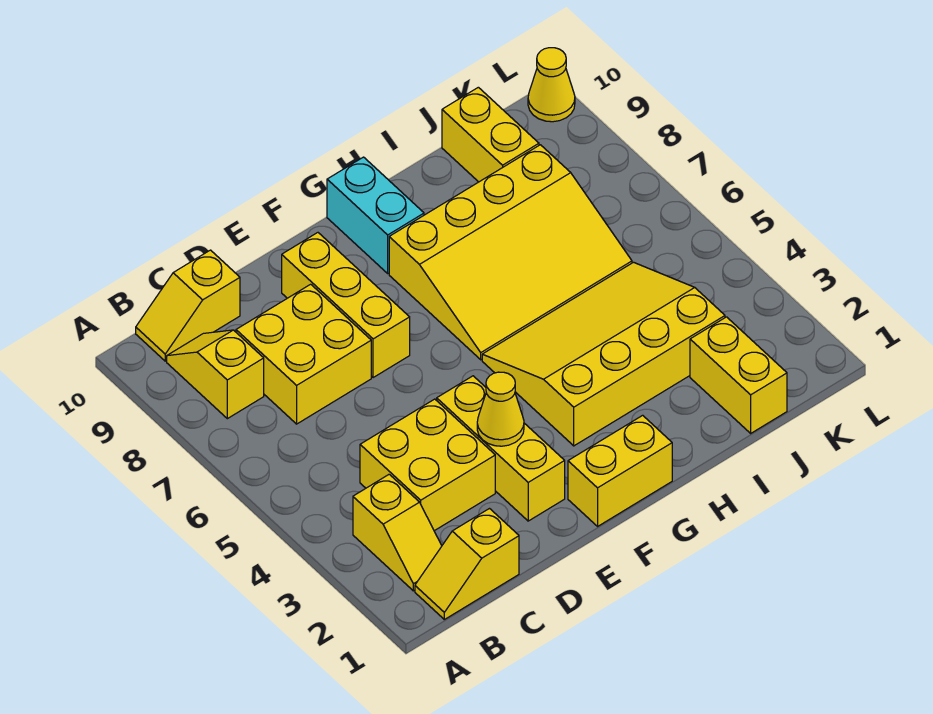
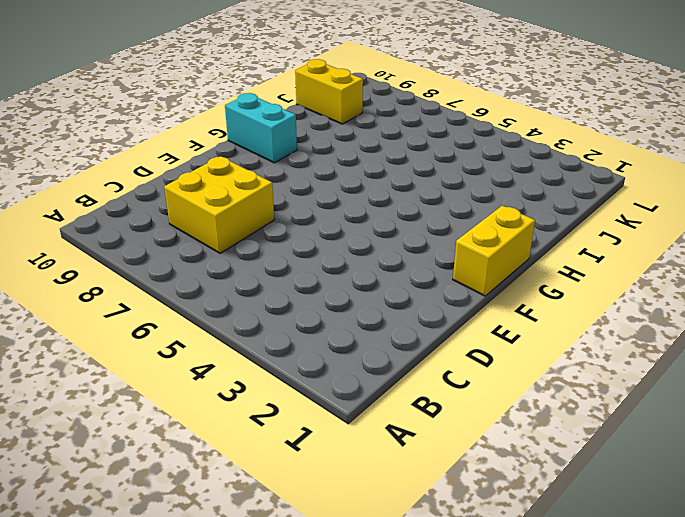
none -> yellow slope B1:C1 level 1 top C
none -> yellow slope B2:B3 level 1 top 3
none -> yellow slope B8:B9 level 1 top 8

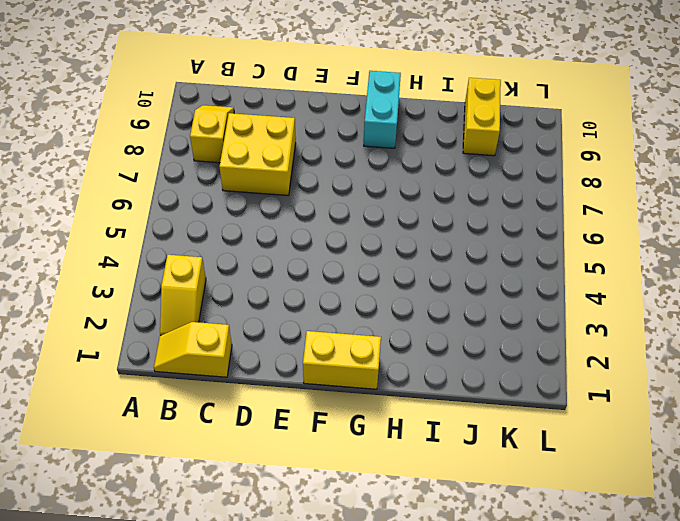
none -> yellow slope B10:C10 level 1 top C
none -> yellow brick C3:D4 level 1
none -> yellow brick E2:E4 level 1

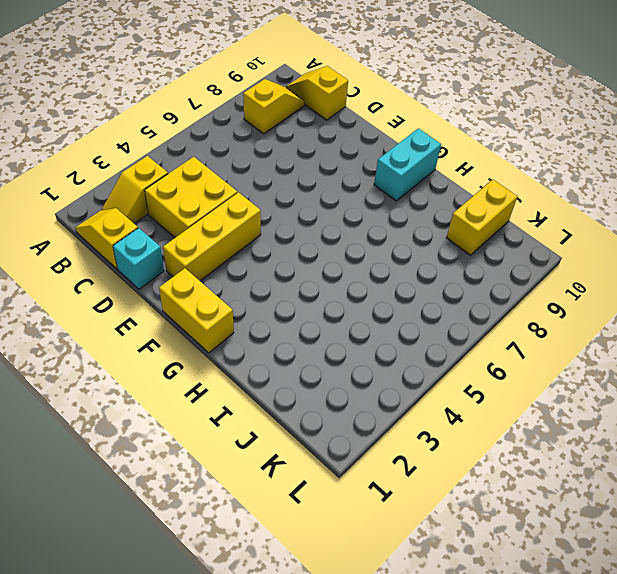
cyan brick D1 level 1 -> none
none -> yellow brick C7:D8 level 1
none -> yellow brick E7:E9 level 1
none -> yellow slope G3:J5 level 1 top 3

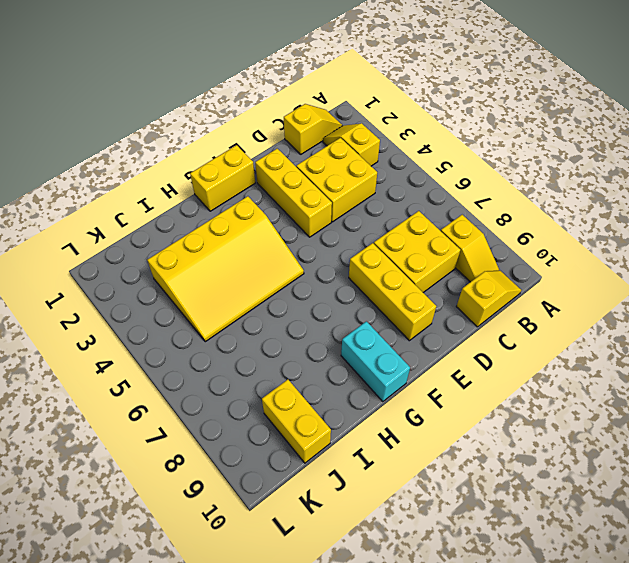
none -> yellow slope G6:J8 level 1 top 8
none -> yellow brick J1:J2 level 1
none -> yellow cone L10 level 1

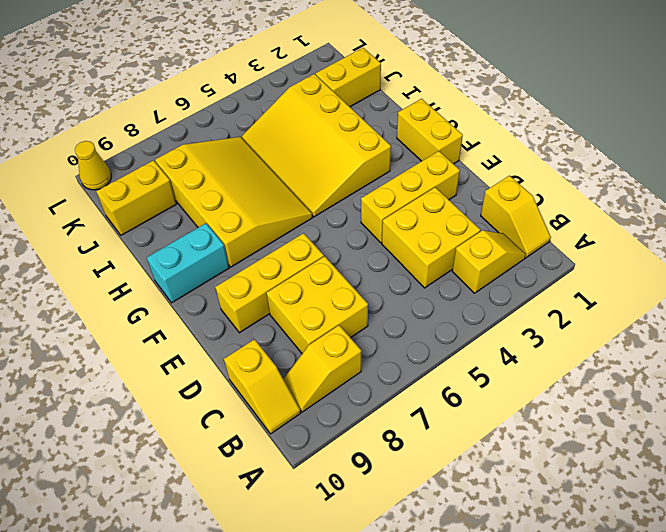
none -> yellow cone E3 level 2

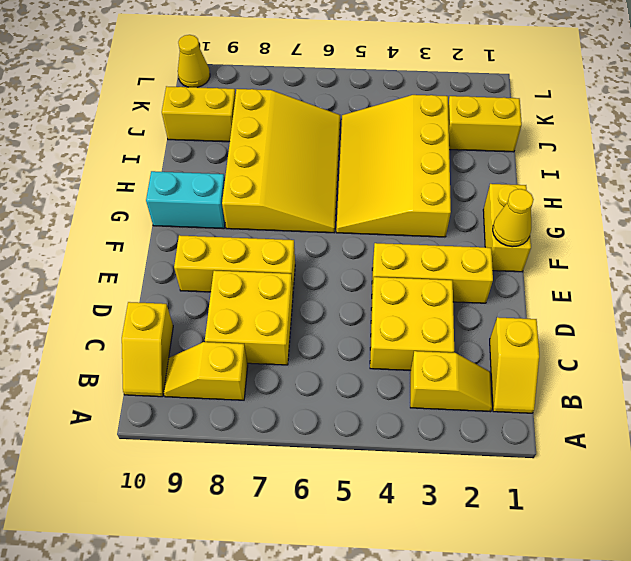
yellow cone F1 level 2 -> yellow cone E3 level 2

